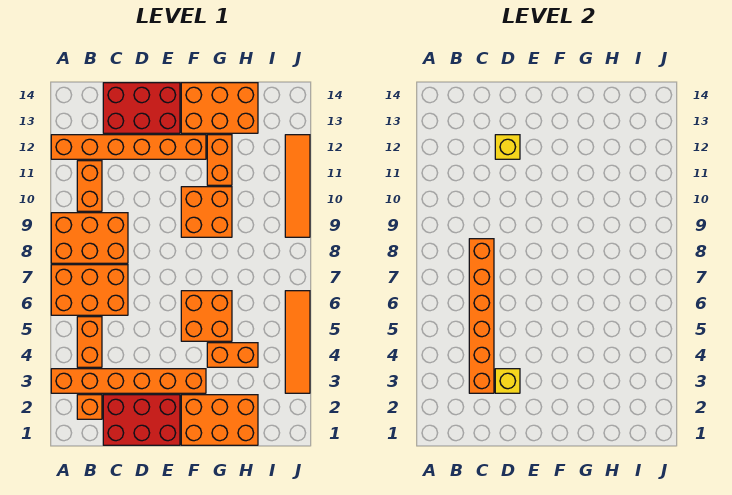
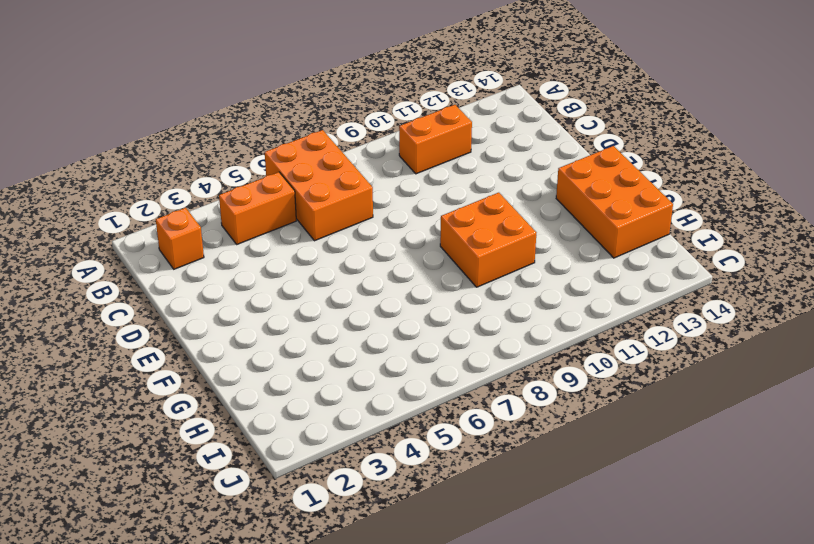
none -> orange brick A3:F3 level 1
none -> orange brick A8:C9 level 1
none -> orange brick A12:F12 level 1

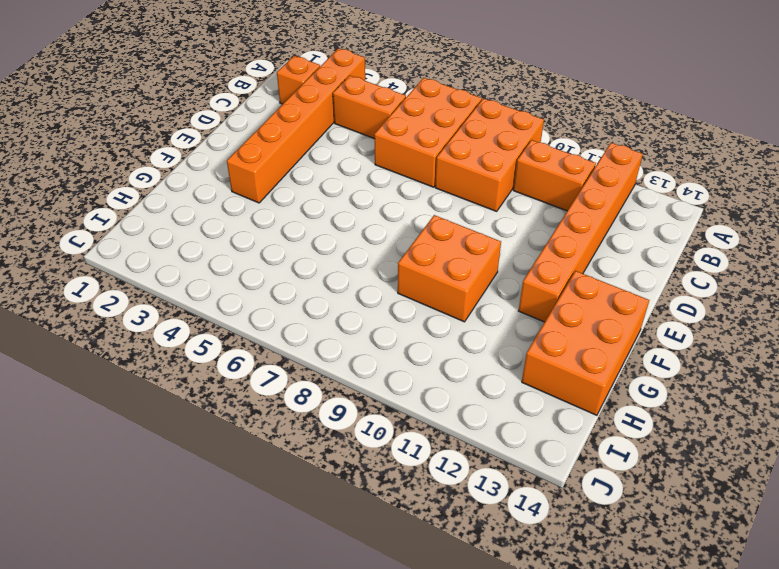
none -> red brick C1:E2 level 1
none -> red brick C13:E14 level 1
none -> orange brick F1:H2 level 1

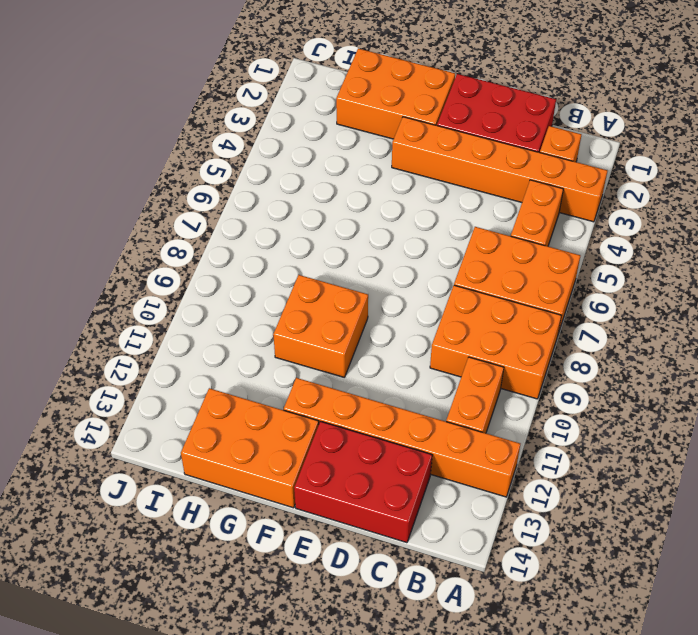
none -> orange brick F5:G6 level 1
none -> orange brick G4:H4 level 1
none -> orange brick G11:G12 level 1

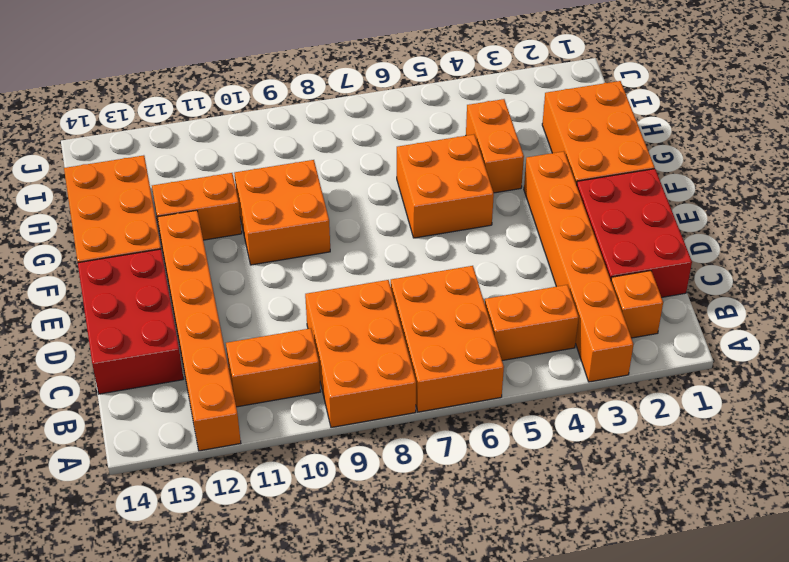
none -> orange tile J3:J6 level 1
none -> orange tile J9:J12 level 1
none -> orange brick C3:C8 level 2

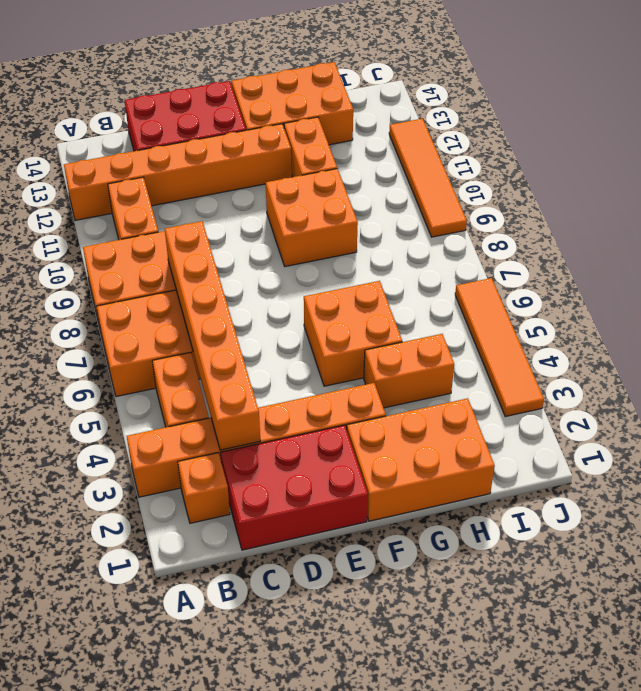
none -> yellow brick D3 level 2
none -> yellow brick D12 level 2

